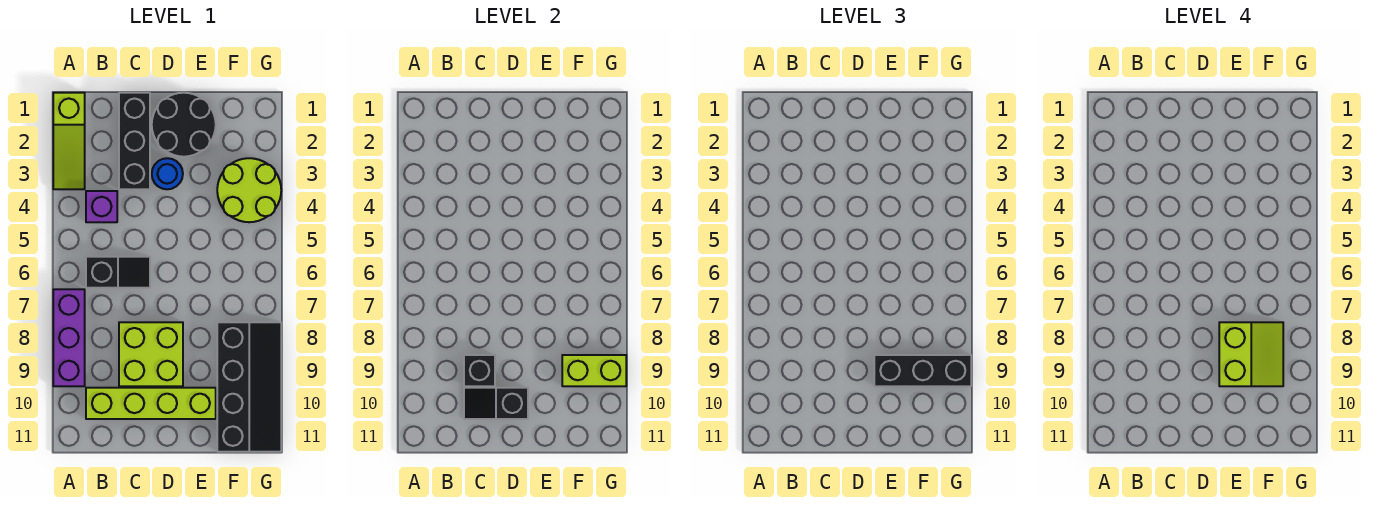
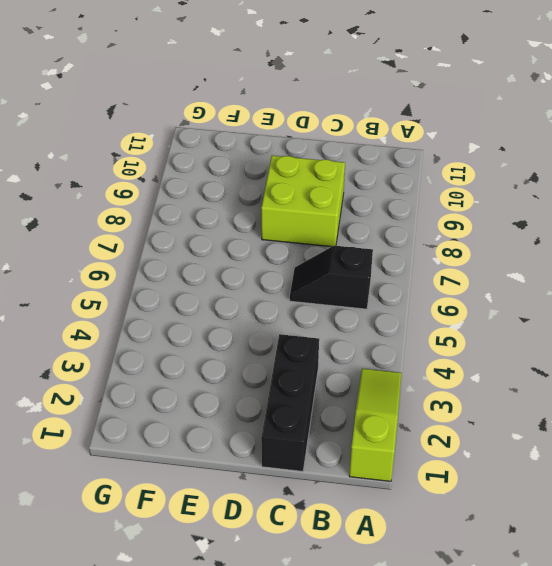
none -> purple brick A7:A9 level 1
none -> purple brick B4 level 1
none -> lime brick B10:E10 level 1

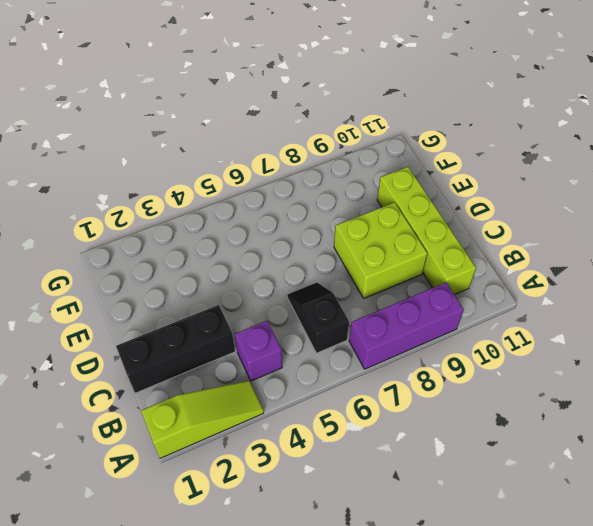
none -> black round brick D1:E2 level 1
none -> blue round brick D3 level 1
none -> lime round brick F3:G4 level 1

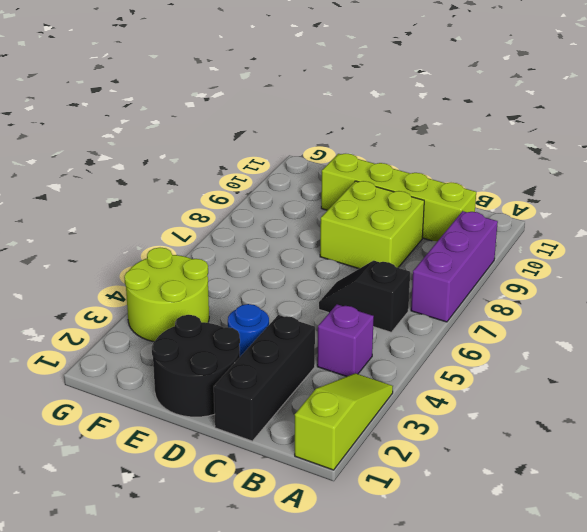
none -> black slope F8:G11 level 1 top F
none -> black brick C9 level 2
none -> black slope C10:D10 level 2 top D

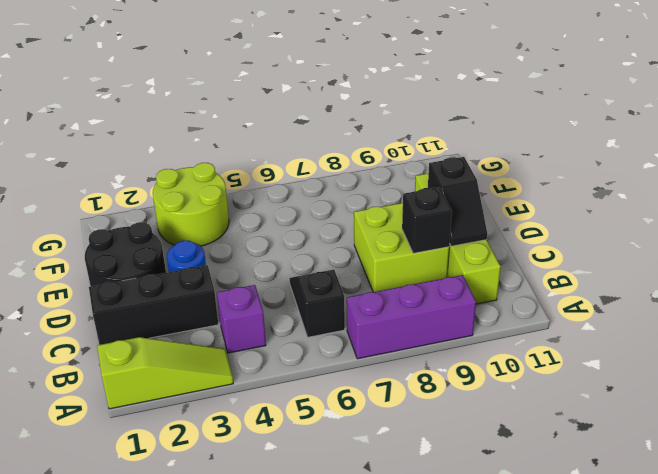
none -> black slope F8:G11 level 1 top F
none -> lime brick F9:G9 level 2
none -> black brick E9:G9 level 3

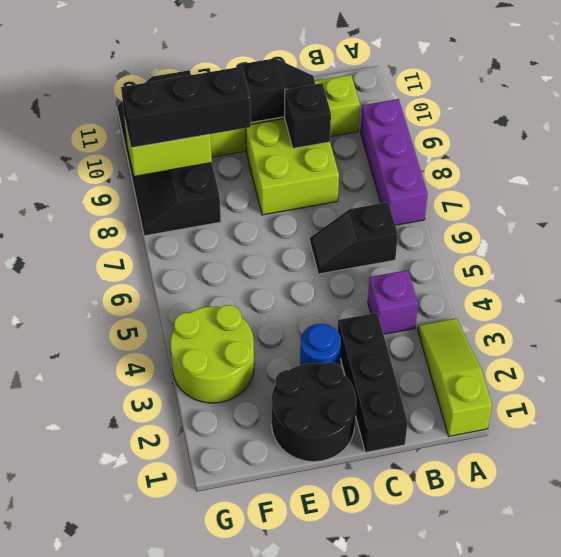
none -> lime slope E8:F9 level 4 top E

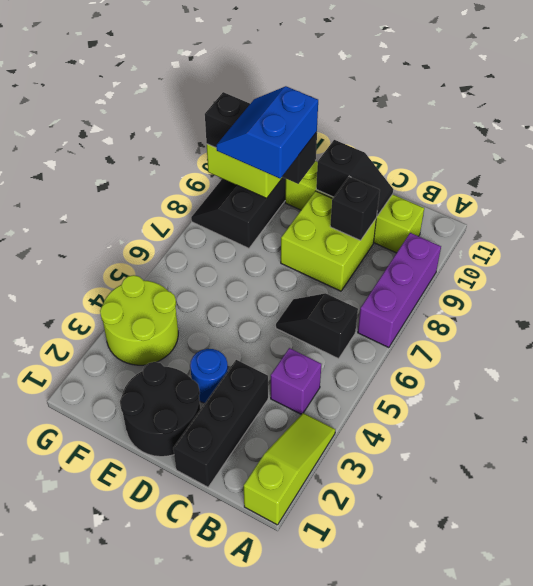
blue slope E8:F9 level 4 top E -> lime slope E8:F9 level 4 top E

